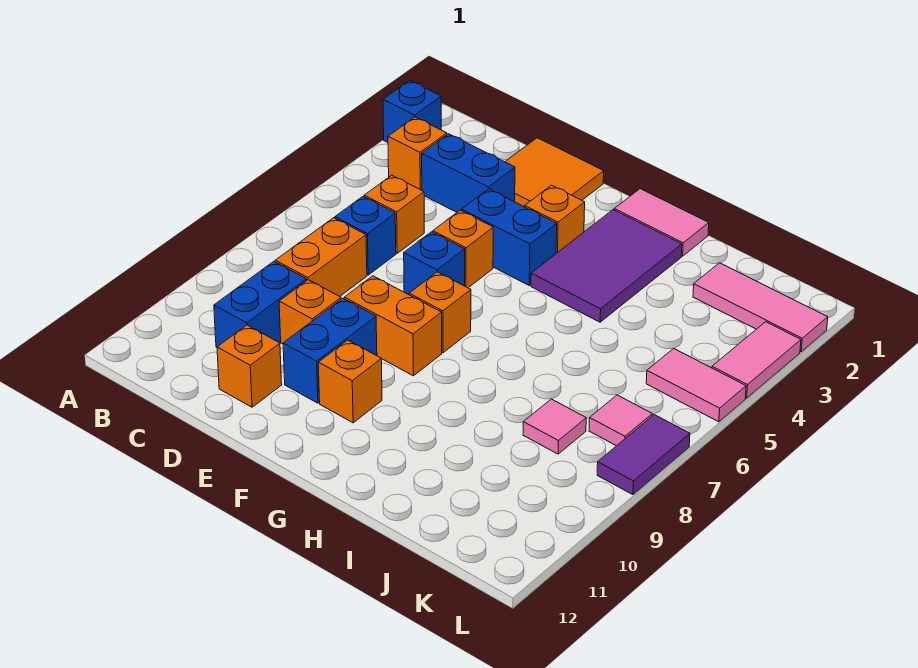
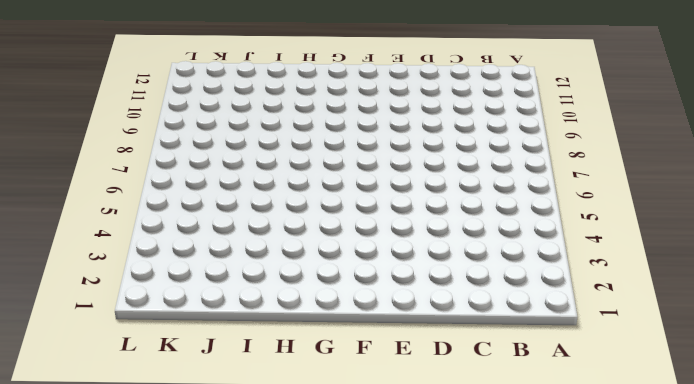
none -> blue brick A2 level 1
none -> orange brick B3 level 1
none -> blue brick C3:D3 level 1

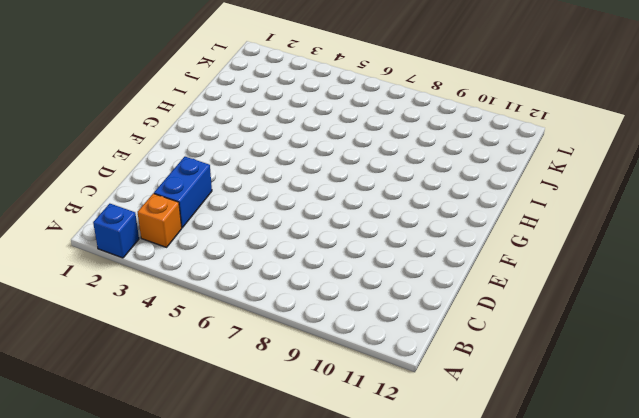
none -> orange brick C5 level 1
none -> blue brick C6 level 1
none -> orange brick C7:C8 level 1

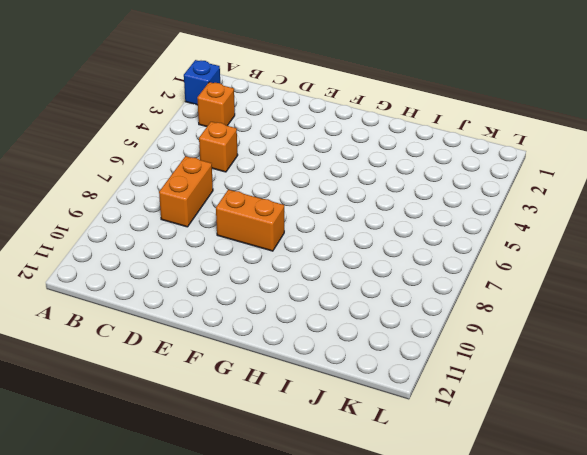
none -> blue brick C3:D3 level 1
none -> blue brick C6 level 1
none -> blue brick C9:C10 level 1

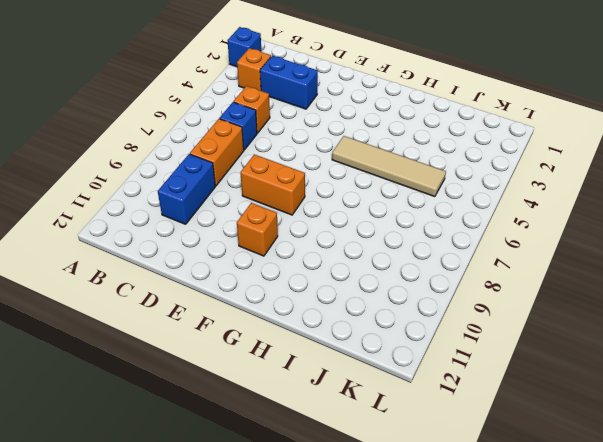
tan tile G5:J5 level 1 -> none
none -> orange tile D1:E2 level 1
none -> orange brick D9 level 1
none -> orange brick D11 level 1

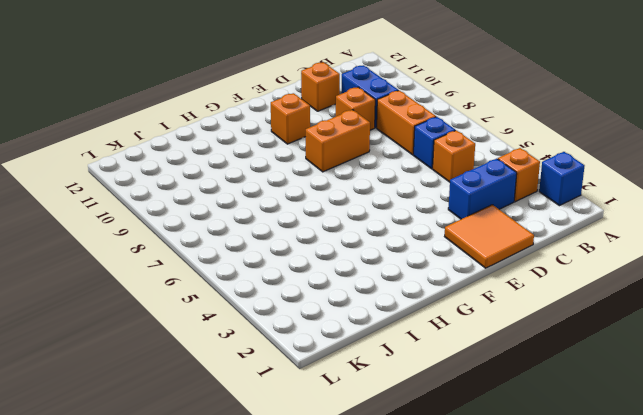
none -> blue brick E4:F4 level 1
none -> orange brick E5 level 1
none -> blue brick E6 level 1

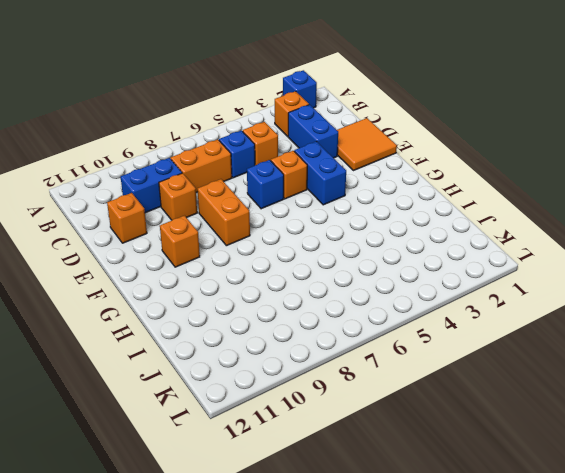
none -> blue brick E9:E10 level 1
none -> orange brick F3 level 1
none -> orange brick F7 level 1

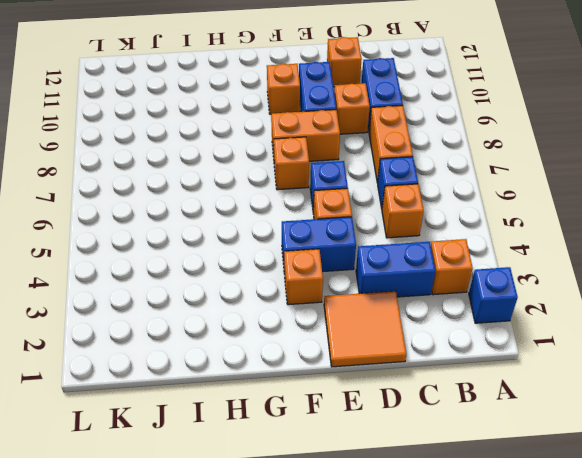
none -> pink tile G1:H1 level 1
none -> purple tile G2:H4 level 1
none -> pink tile J2:L2 level 1

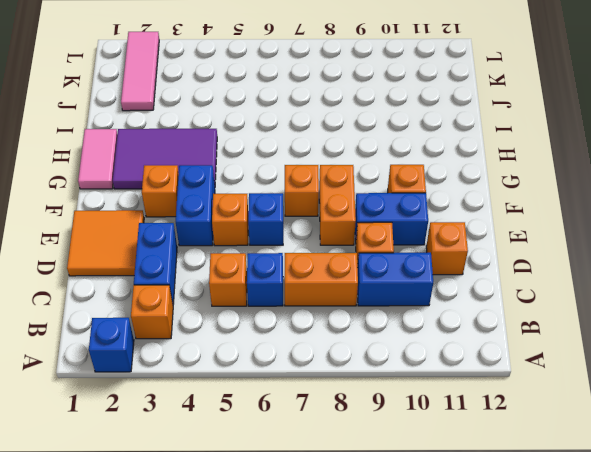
none -> pink tile J8 level 1
none -> pink tile K5:L5 level 1
none -> pink tile K7 level 1

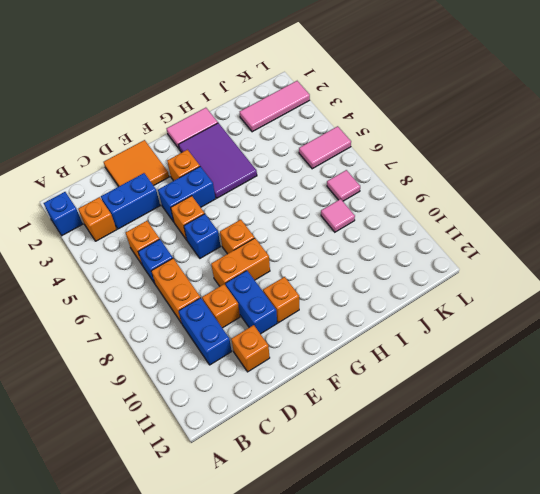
none -> pink tile L3:L4 level 1
none -> purple tile L7:L8 level 1

